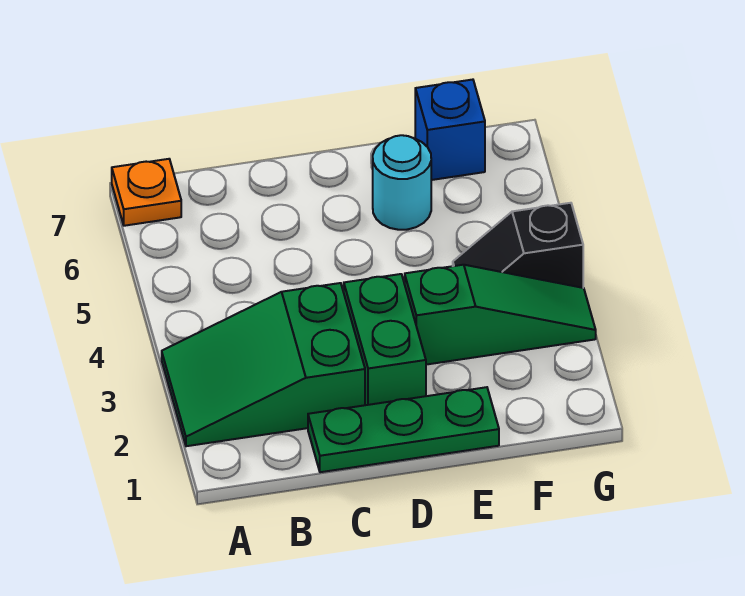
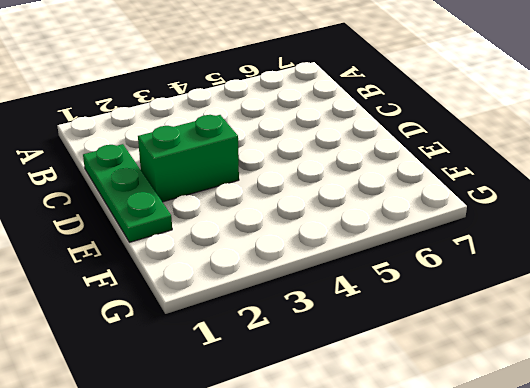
none -> green slope A2:C3 level 1 top C
none -> orange plate A7 level 1

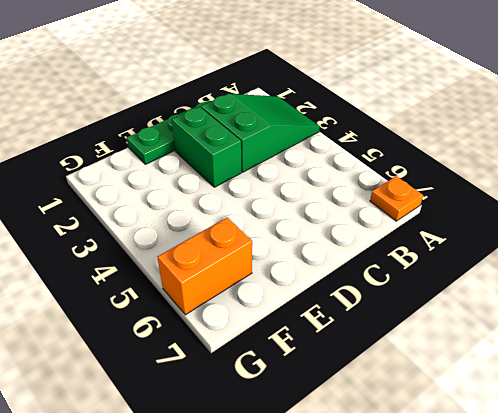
orange brick F6:G6 level 1 -> none
none -> green slope E3:G3 level 1 top E
none -> cyan round brick E6 level 1

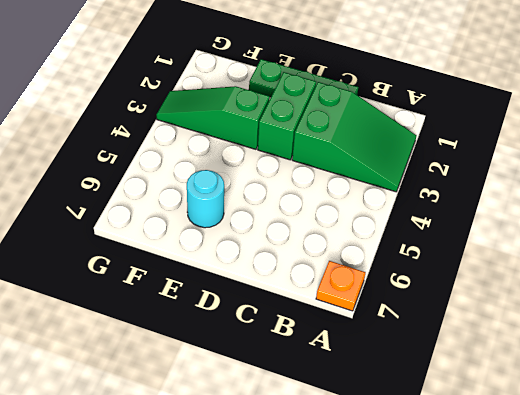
none -> black slope F4:G4 level 1 top G
none -> blue brick F7 level 1

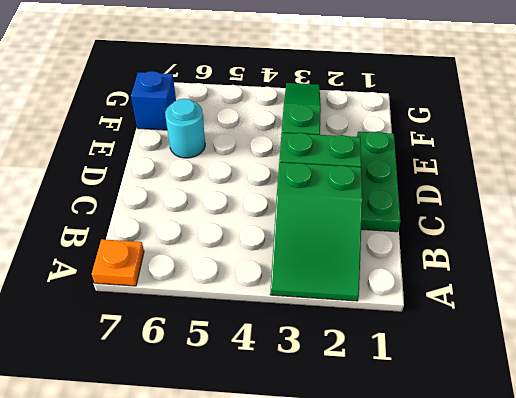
none -> black slope F4:G4 level 1 top G

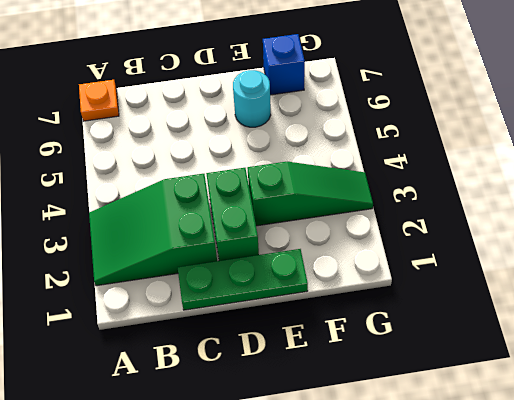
none -> black slope F4:G4 level 1 top G

